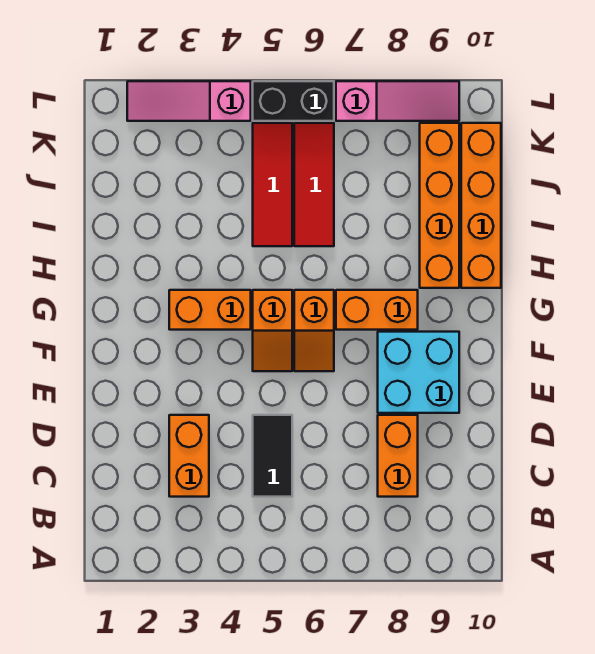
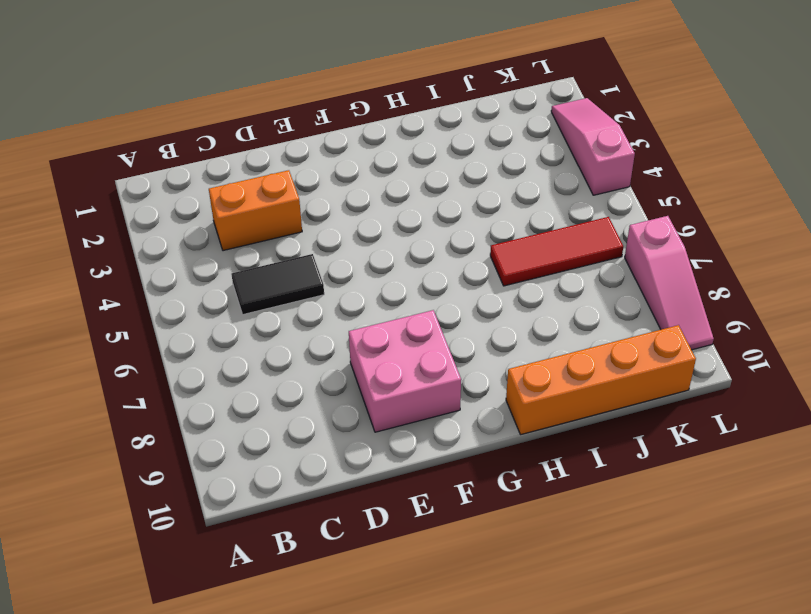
pink brick E8:F9 level 1 -> cyan brick E8:F9 level 1
none -> orange brick C8:D8 level 1
none -> orange slope F5:G5 level 1 top G
none -> orange slope F6:G6 level 1 top G

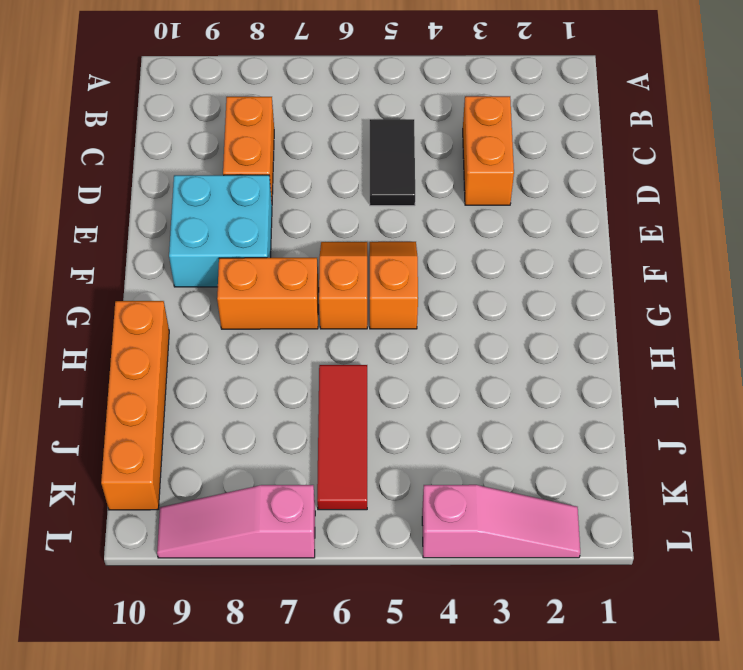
none -> orange brick G3:G4 level 1
none -> orange brick H9:K9 level 1
none -> red tile I5:K5 level 1

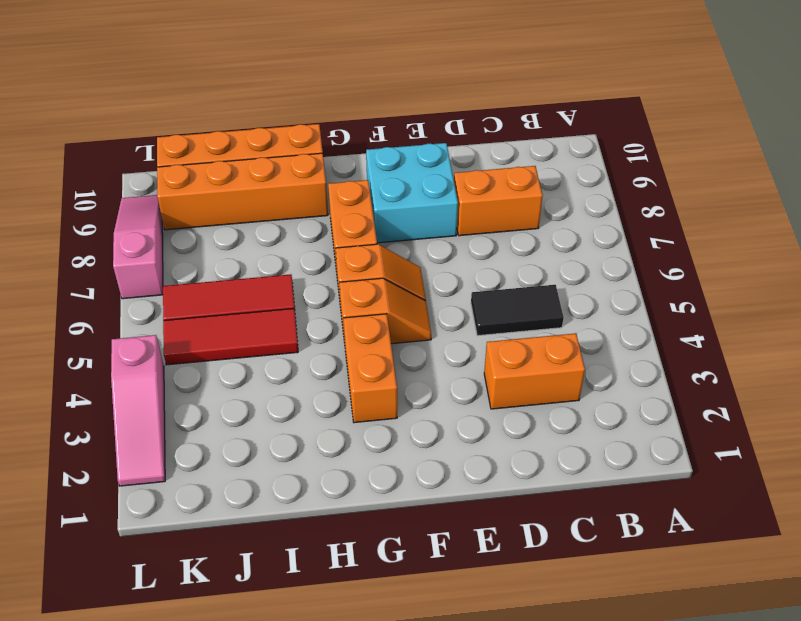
none -> black brick L5:L6 level 1

